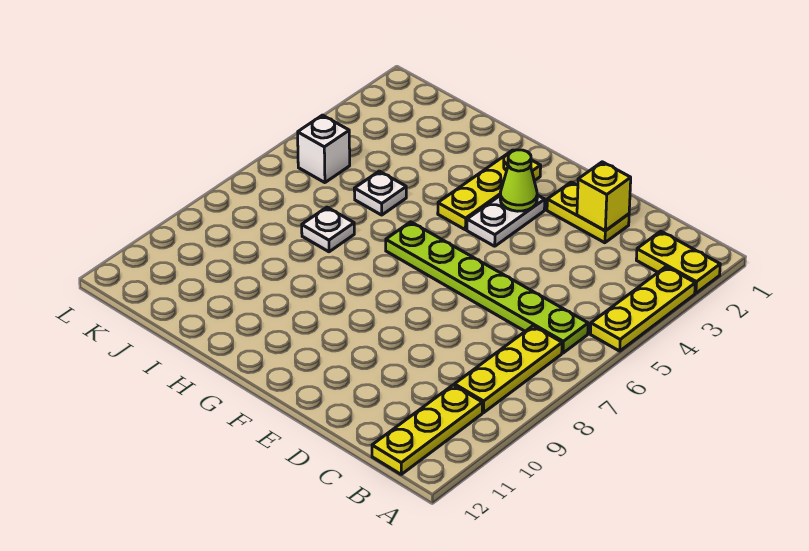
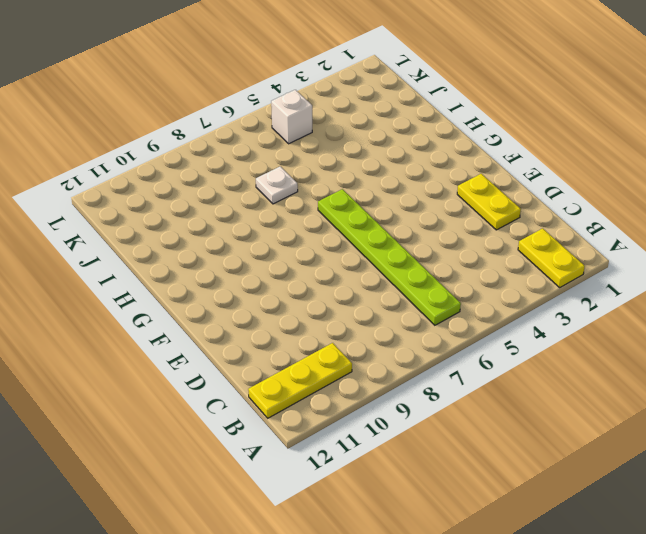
none -> yellow plate A3:A5 level 1
none -> yellow plate B7:B9 level 1
none -> white plate F3:F4 level 1

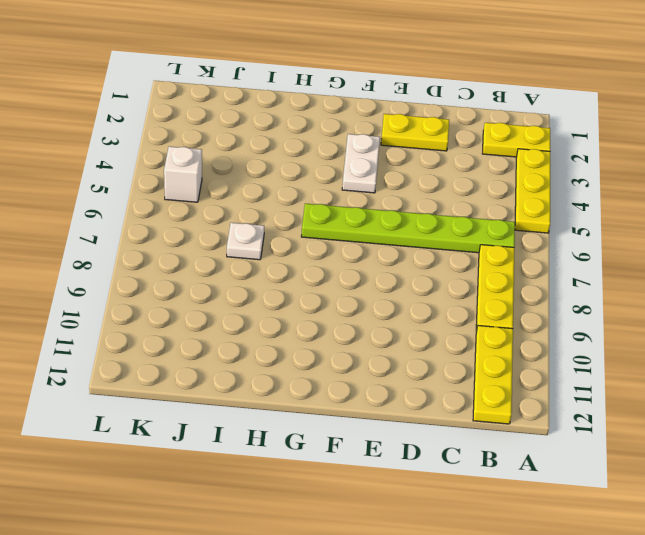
none -> yellow plate G2:G4 level 1
none -> white plate I5 level 1
none -> yellow brick D2 level 2

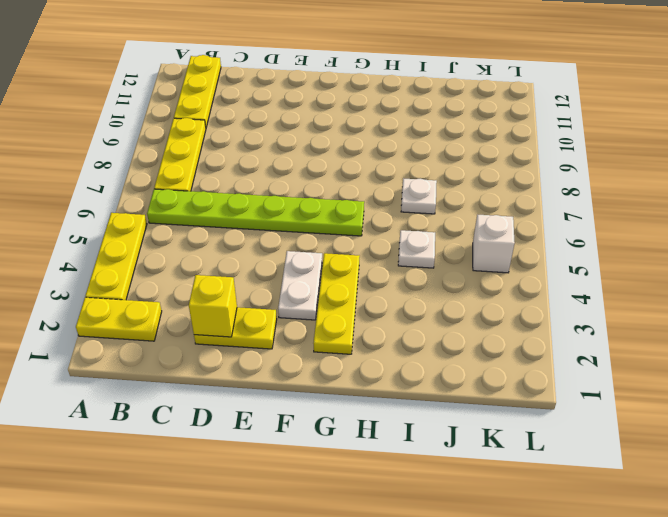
none -> lime cone F3 level 2

